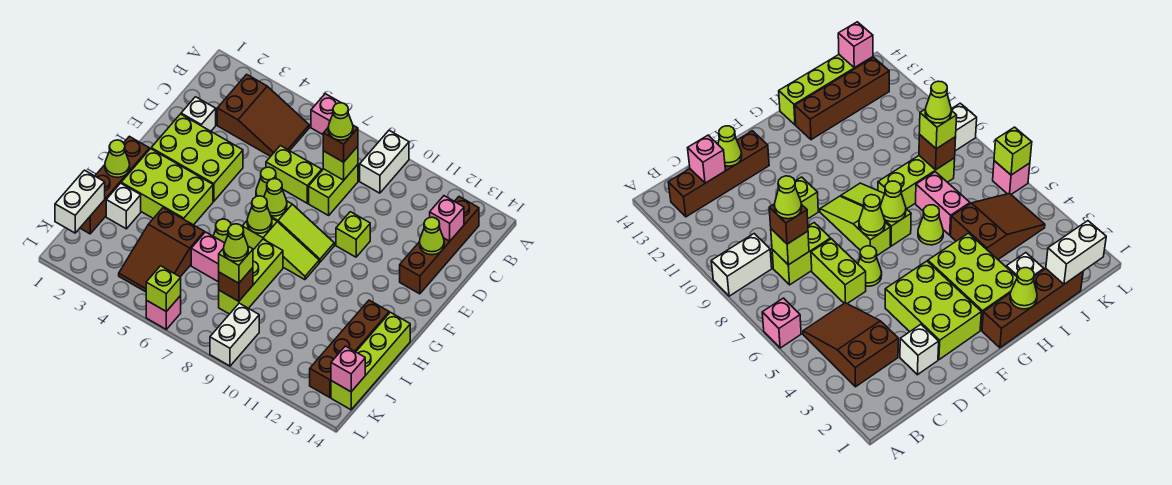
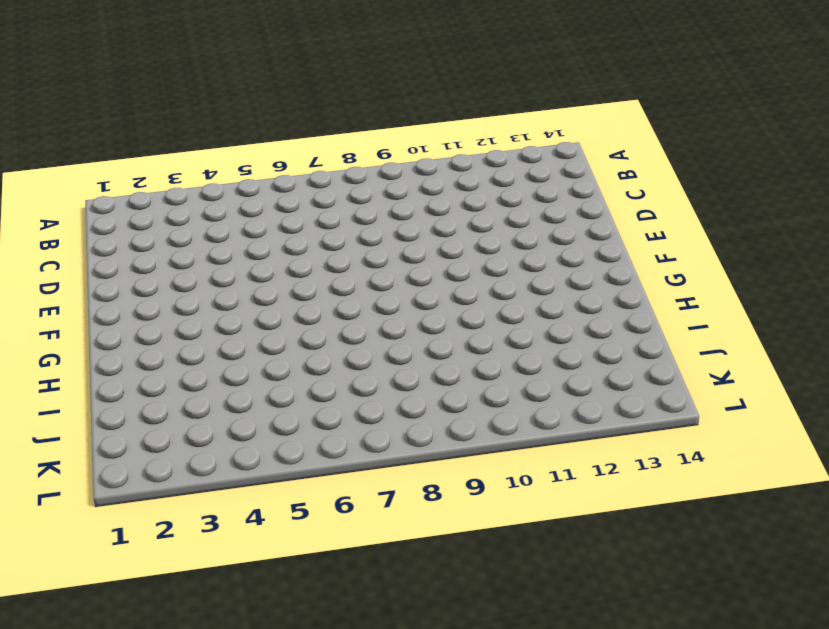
none -> pink brick A6 level 1
none -> white brick A9:B9 level 1
none -> brown slope B3:C5 level 1 top 3
none -> brown brick B13:E13 level 1

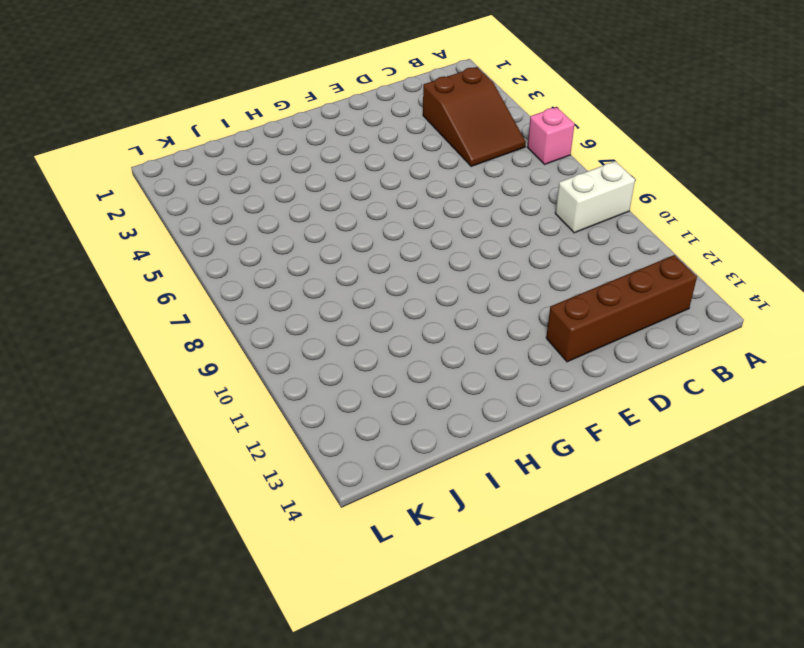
none -> lime brick C8:D8 level 1
none -> white brick D2 level 1
none -> lime brick D6:D7 level 1
none -> lime brick E2:F4 level 1

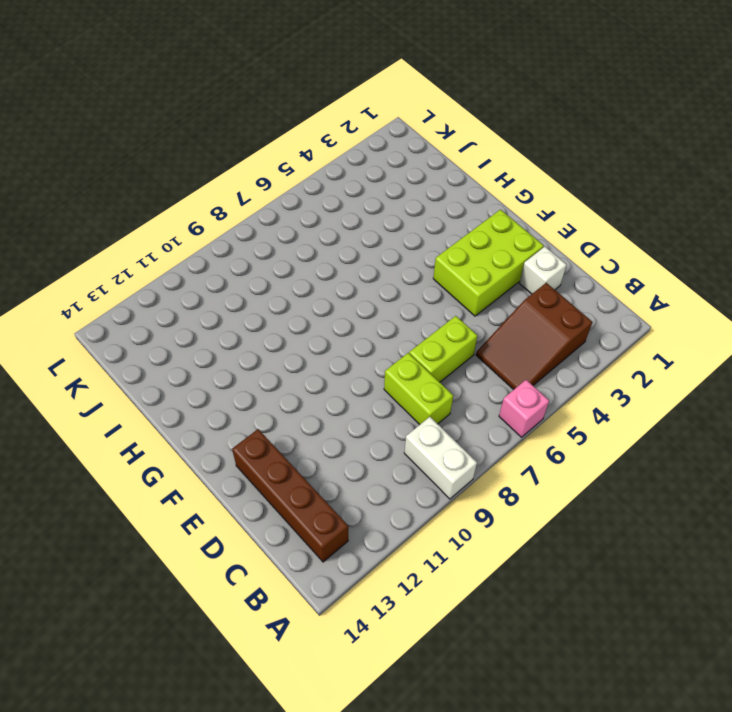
none -> lime cone E6 level 1
none -> lime brick E10 level 1
none -> lime slope F7:F9 level 1 top 7
none -> brown brick G1:J1 level 1

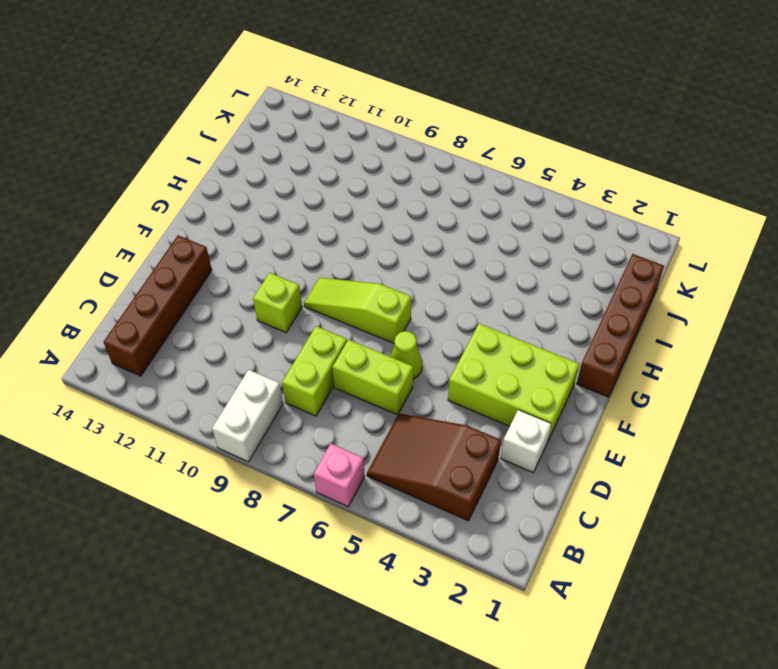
none -> lime brick G2:H4 level 1
none -> lime slope G7:G9 level 1 top 7
none -> lime cone H6 level 1
none -> lime brick H8:J8 level 1

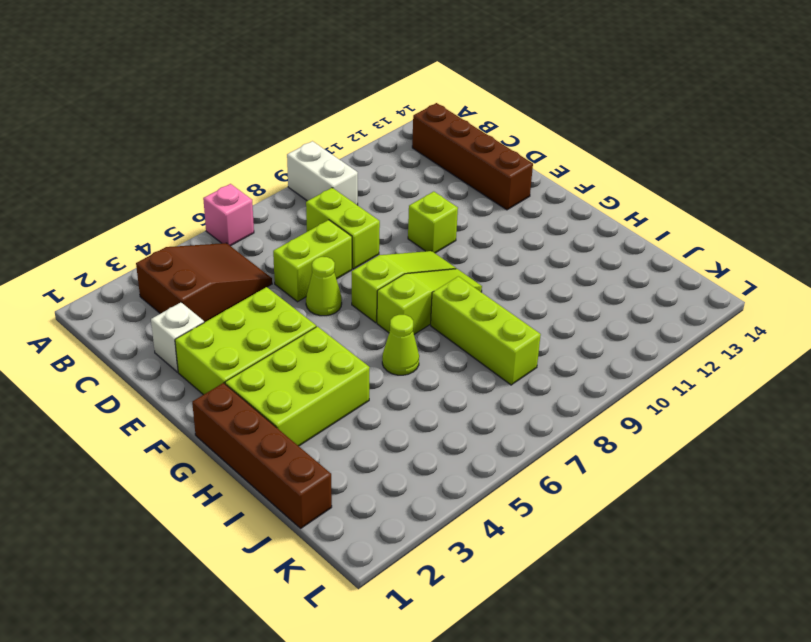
none -> brown brick H13:K13 level 1
none -> lime brick H14:K14 level 1
none -> white brick I2 level 1
none -> brown slope I4:K5 level 1 top I

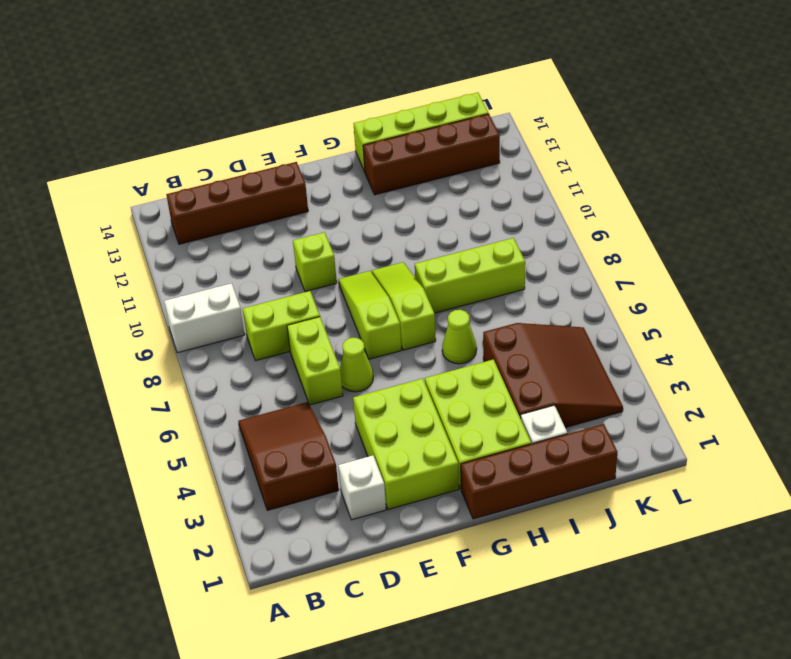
brown slope I3:K5 level 1 top I -> brown slope I4:K5 level 1 top I
none -> pink brick A6 level 1
none -> pink brick I6:I7 level 1
none -> white brick K9:L9 level 1
none -> pink brick L6 level 1

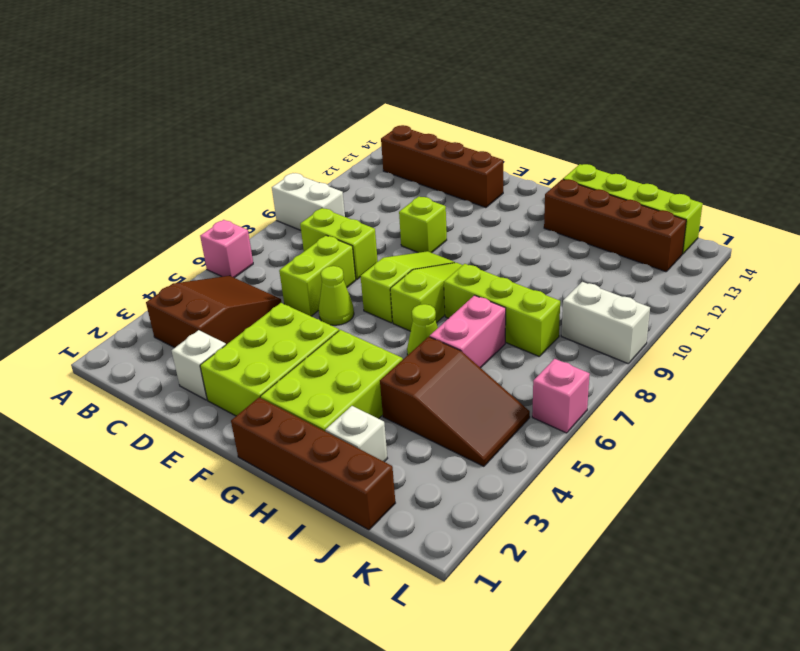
none -> lime brick C8 level 2
none -> pink brick C13 level 2
none -> lime cone D13 level 2
none -> lime cone F7 level 2

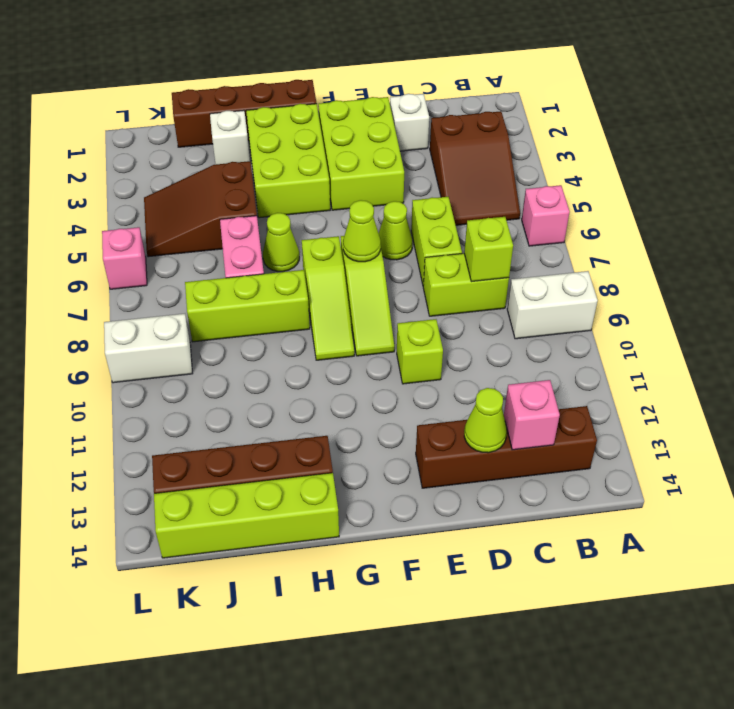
none -> lime cone G7 level 2
none -> lime cone H1 level 2
none -> white brick J1:K1 level 2
none -> brown brick J8 level 2

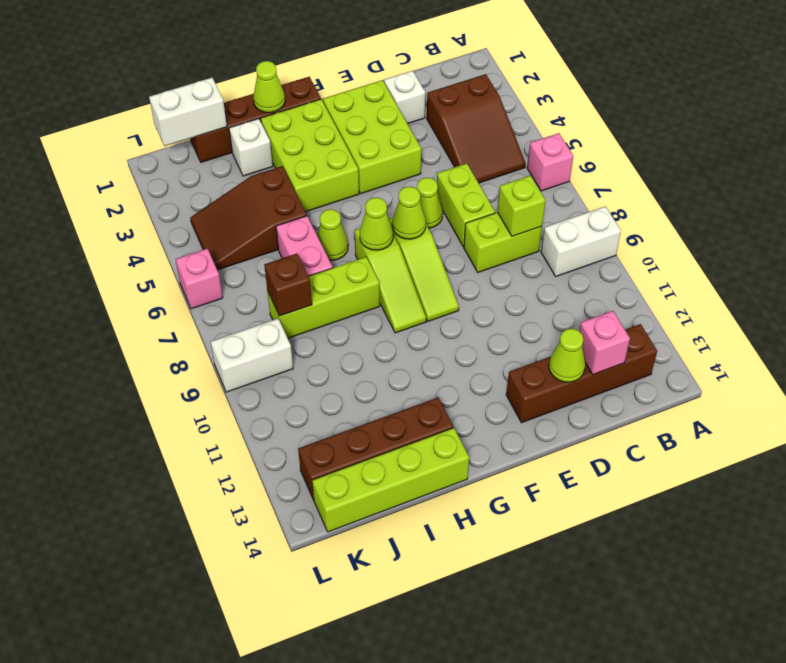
none -> lime brick E10 level 1
none -> pink brick K14 level 2
none -> lime brick L6 level 2
none -> brown brick C8 level 3

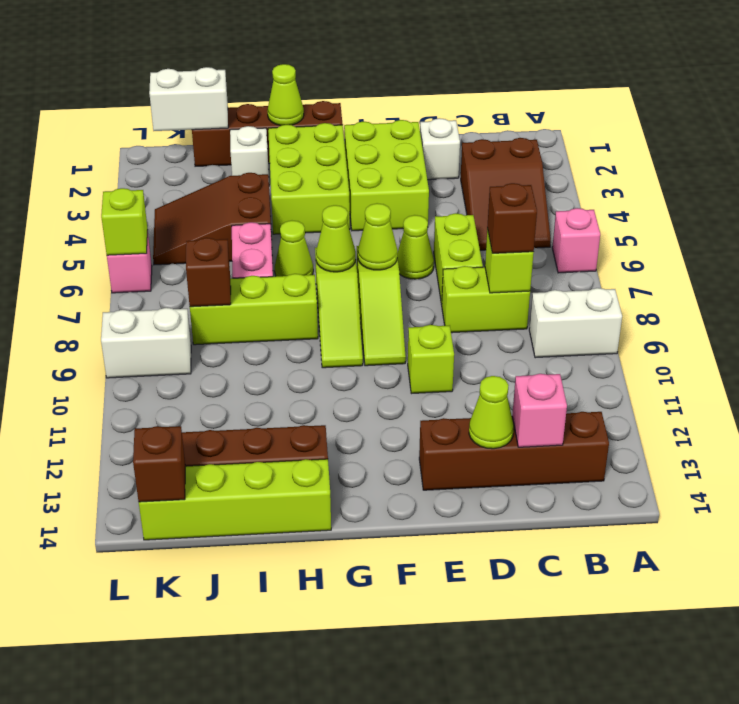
brown brick K14 level 2 -> pink brick K14 level 2
none -> lime brick J8 level 3
none -> lime cone C8 level 4
none -> lime cone J8 level 4

